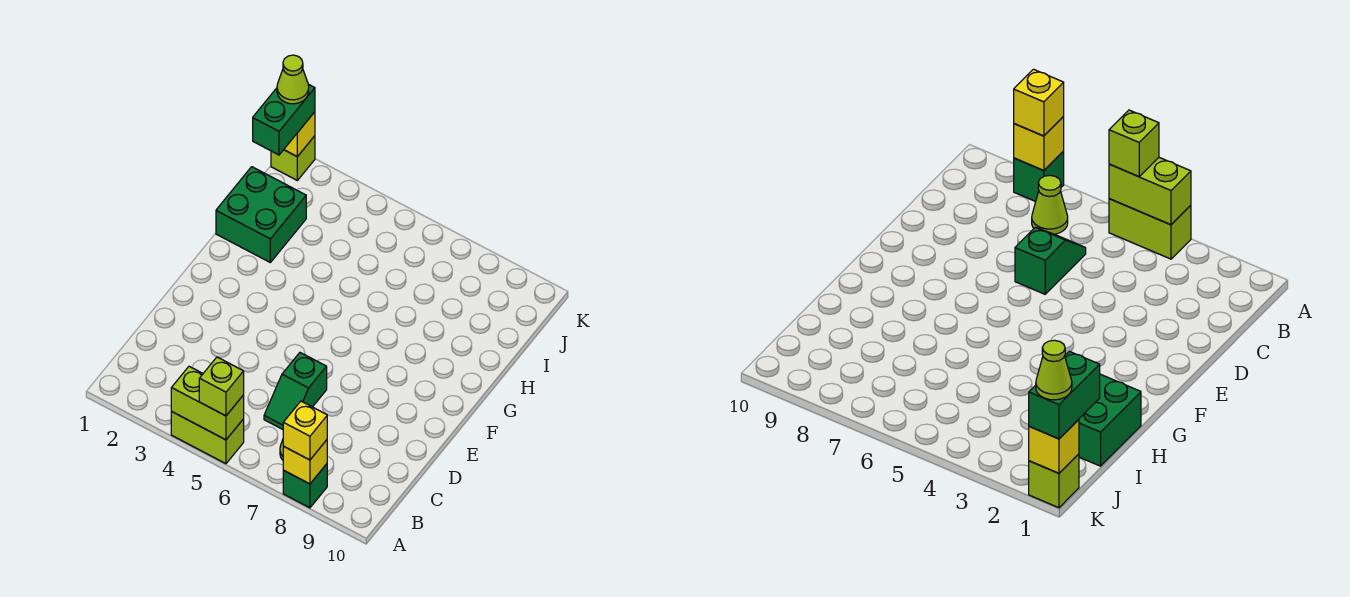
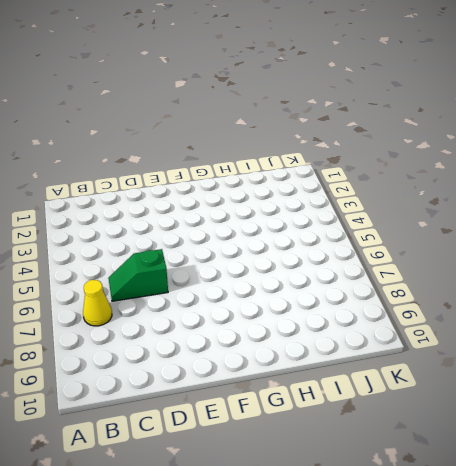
yellow cone B7 level 1 -> lime cone B7 level 1
none -> lime brick A4:A5 level 1
none -> green brick A8 level 1
none -> green brick H1:I2 level 1

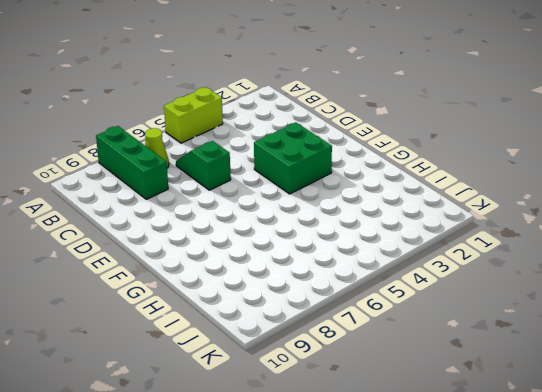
green brick A8:C8 level 1 -> green brick A8 level 1
green brick E3:F4 level 1 -> green brick H1:I2 level 1
none -> lime brick K1 level 1
none -> lime brick A4:A5 level 2
none -> yellow brick A8 level 2

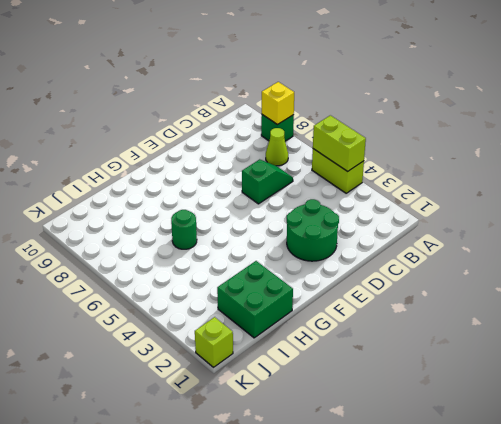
green round brick D2:E3 level 1 -> none
green round brick H6 level 1 -> none
none -> yellow brick K1 level 2
none -> lime brick A5 level 3
none -> yellow brick A8 level 3

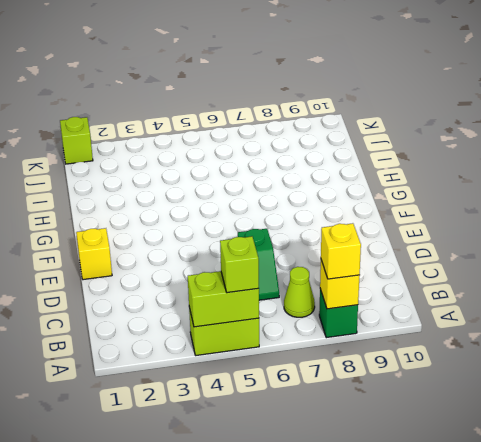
yellow brick E1 level 1 -> yellow brick K1 level 2
none -> green brick H1:I2 level 1
none -> green brick J1:K1 level 3
none -> lime cone K1 level 4

